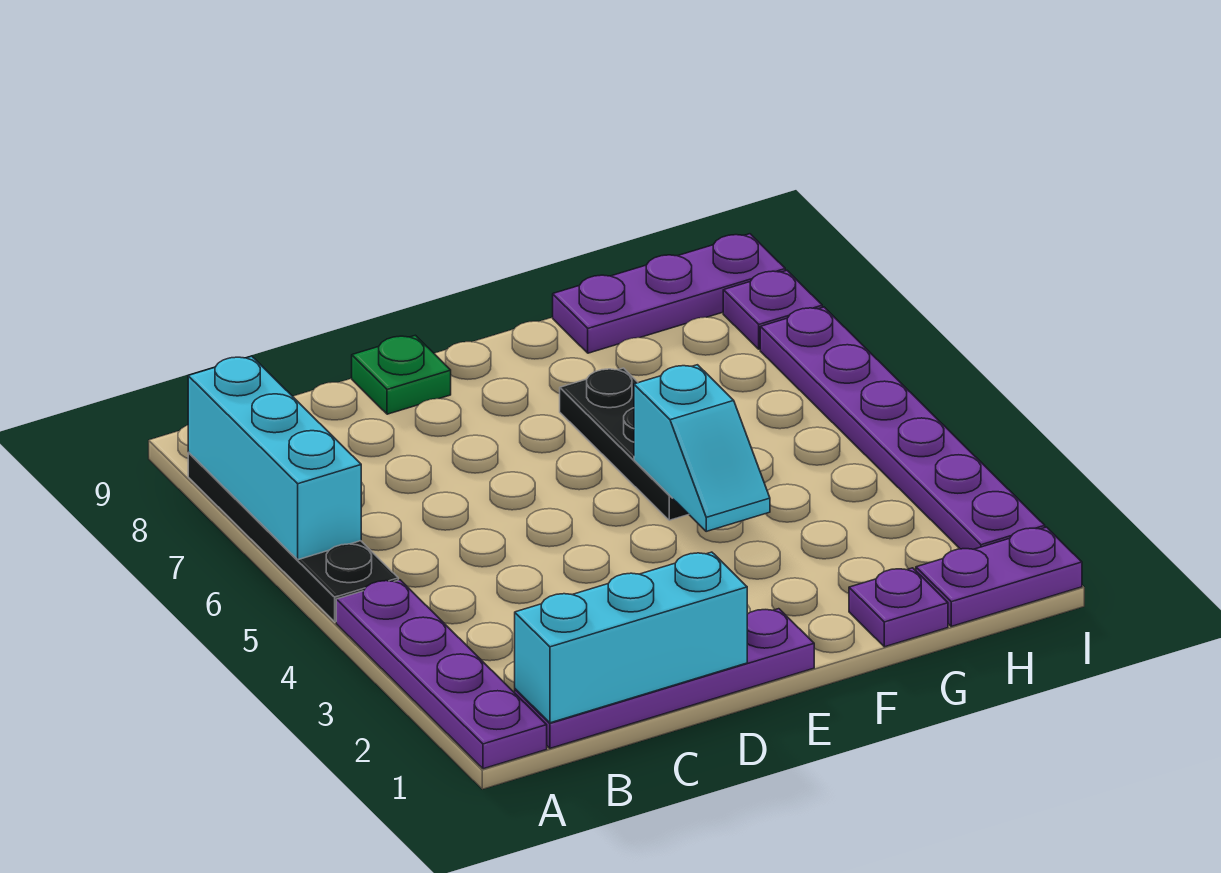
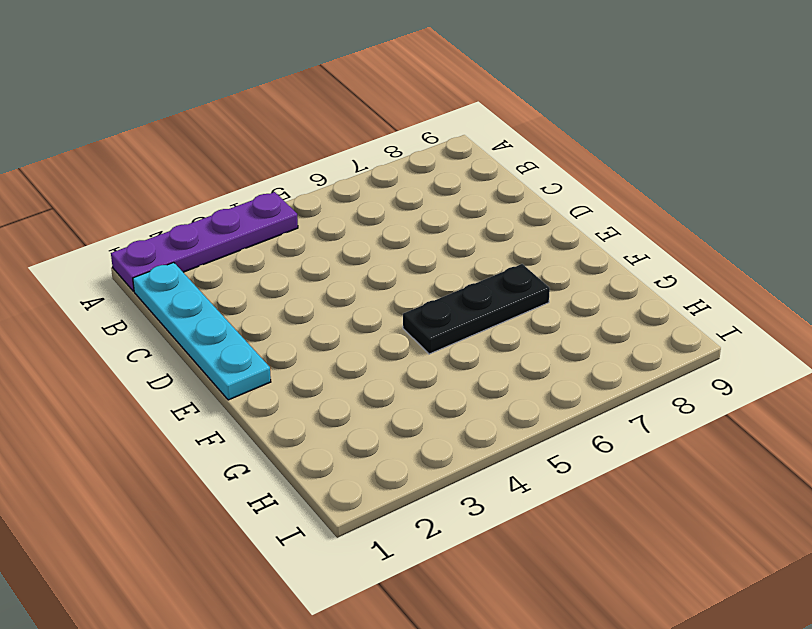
cyan plate B1:E1 level 1 -> purple plate B1:E1 level 1
none -> black plate A5:A8 level 1
none -> green plate D9 level 1
none -> purple plate G1 level 1

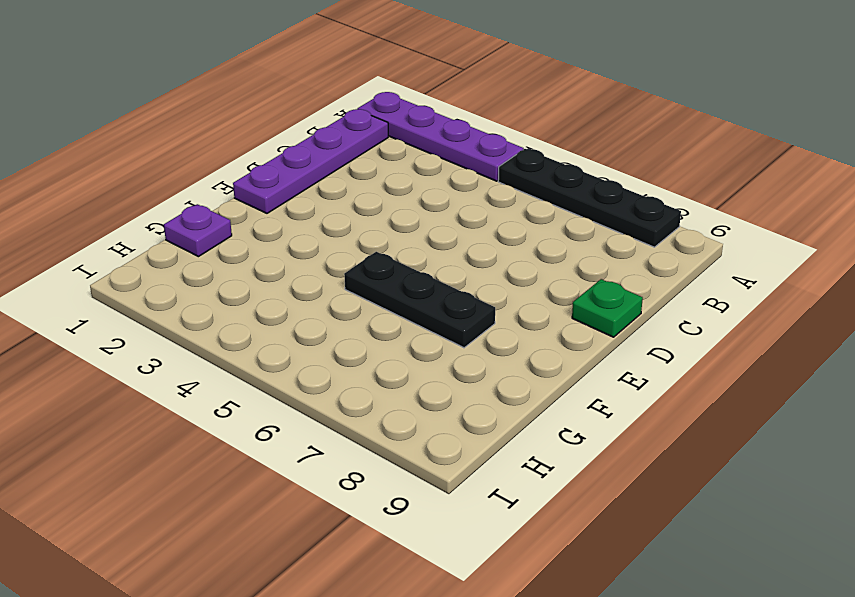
none -> purple plate G9:I9 level 1
none -> purple plate H1:I1 level 1
none -> purple plate I2:I7 level 1

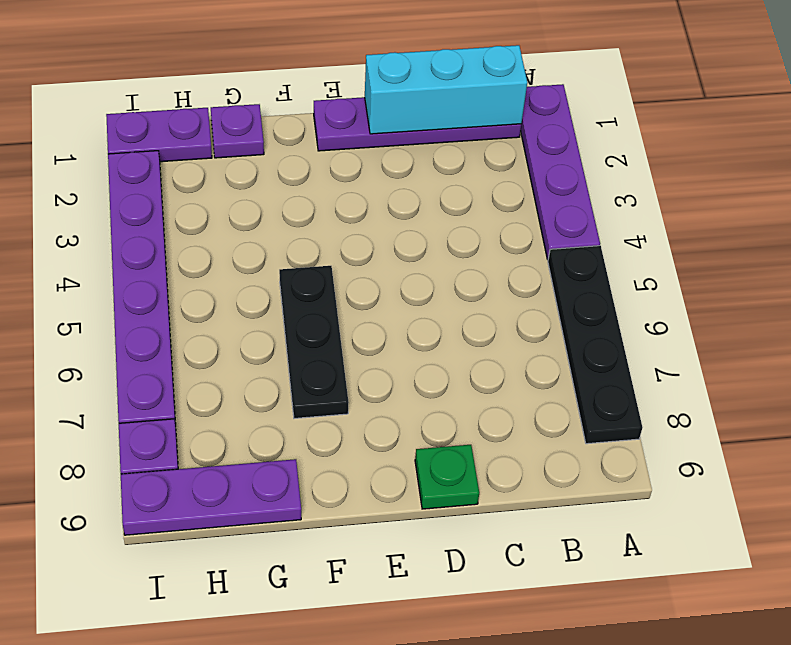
none -> cyan brick A6:A8 level 2
none -> cyan slope F4:F5 level 2 top 5

